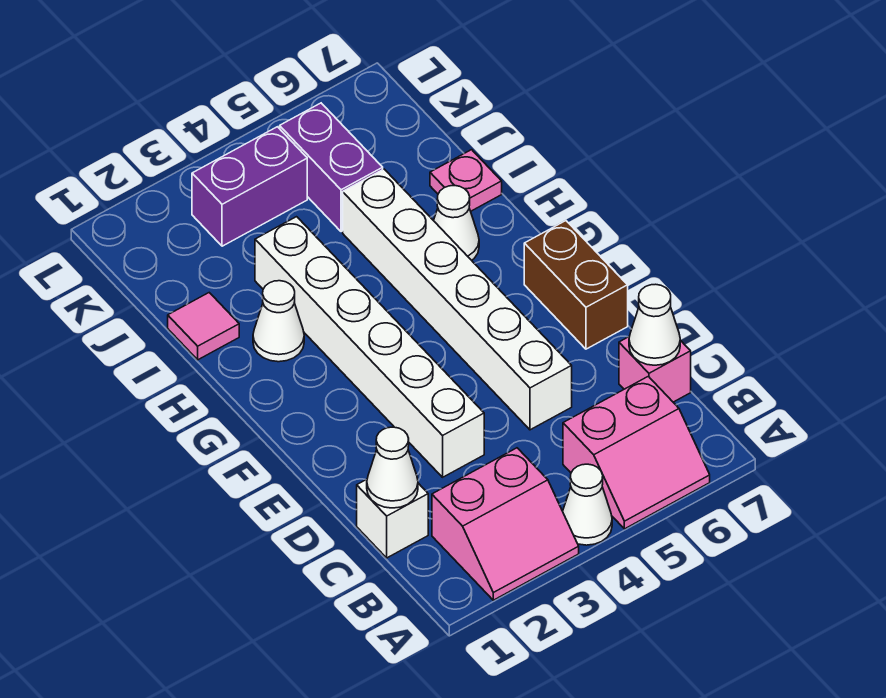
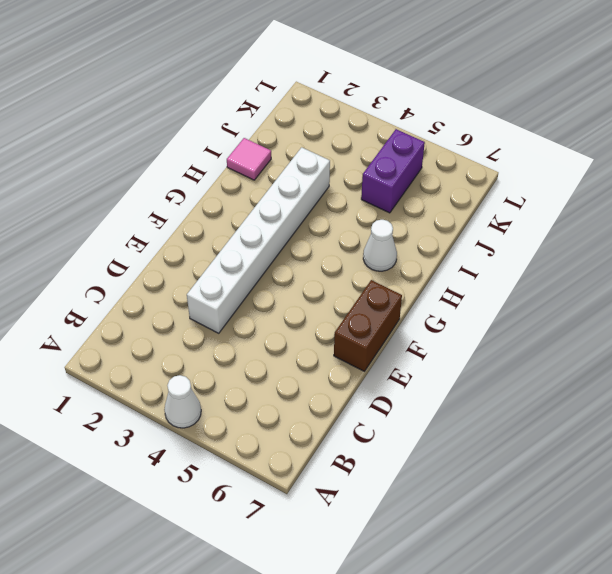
none -> pink slope A2:B3 level 1 top B
none -> pink slope A5:B6 level 1 top B
none -> white brick C1 level 1

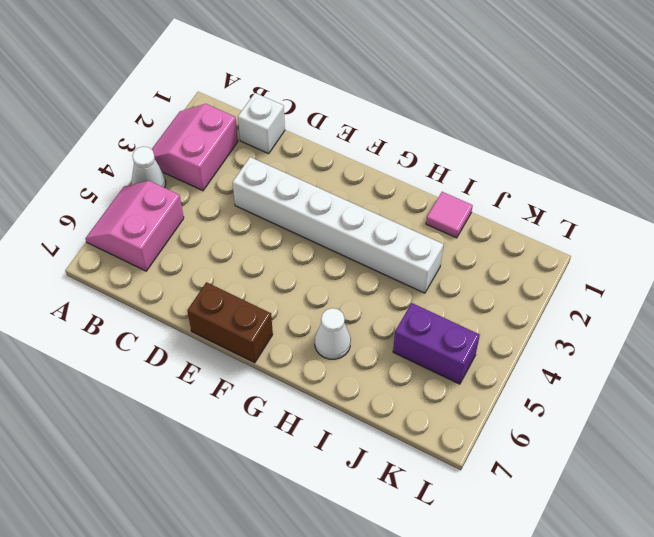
none -> pink brick C7 level 1
none -> white brick D5:I5 level 1
none -> white cone H2 level 1

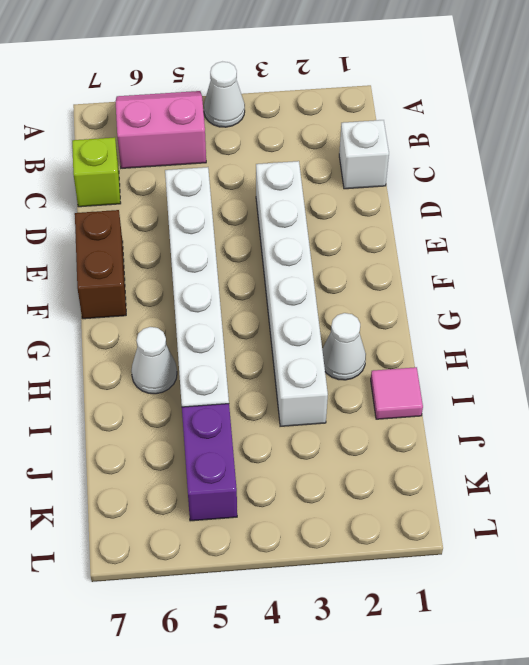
lime brick C7 level 1 -> pink brick C7 level 1
none -> pink slope A2:B3 level 1 top B
none -> pink plate I7 level 1
none -> purple brick K3:K4 level 1

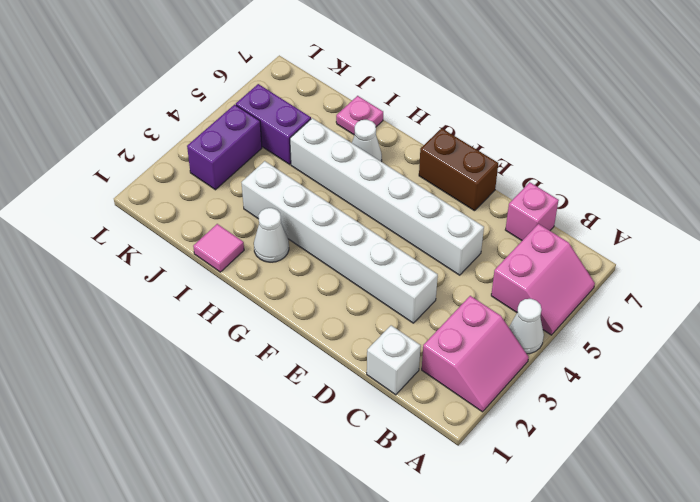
none -> white cone C1 level 2
none -> white cone C7 level 2

